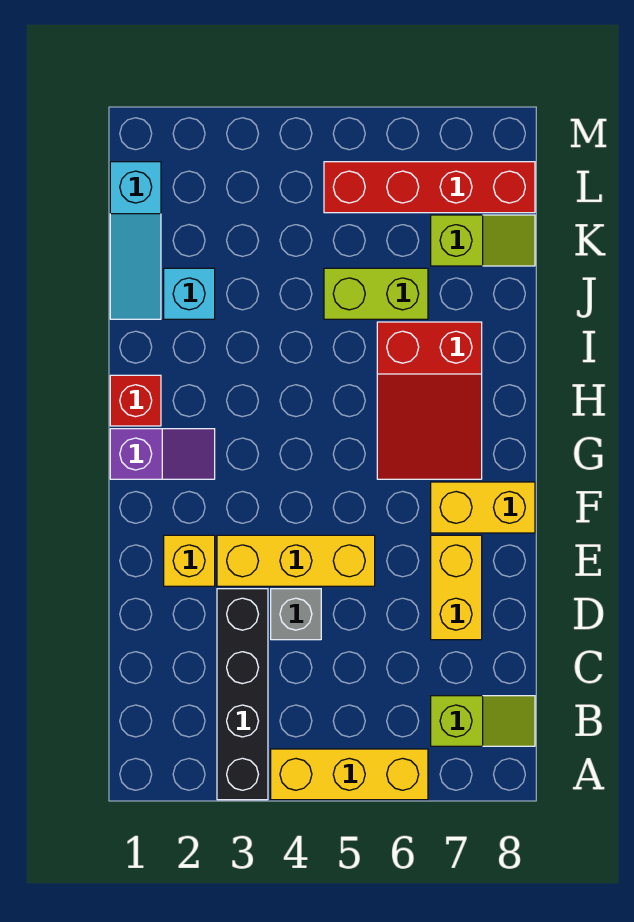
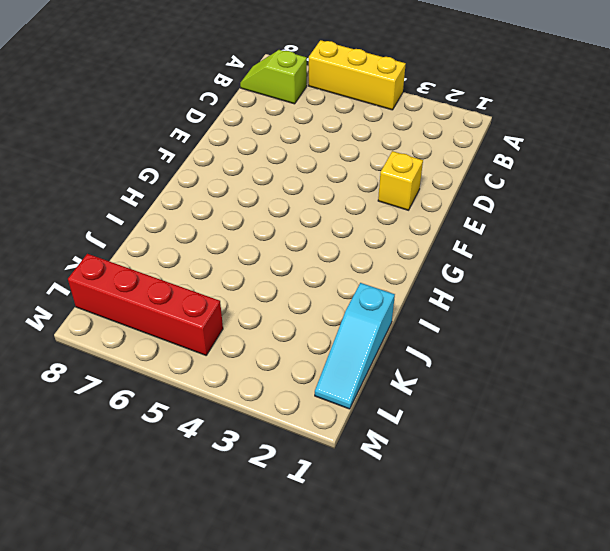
cyan slope J1:L1 level 1 top J -> cyan slope J1:L1 level 1 top L
none -> black brick A3:D3 level 1
none -> grey brick D4 level 1
none -> yellow brick D7:E7 level 1

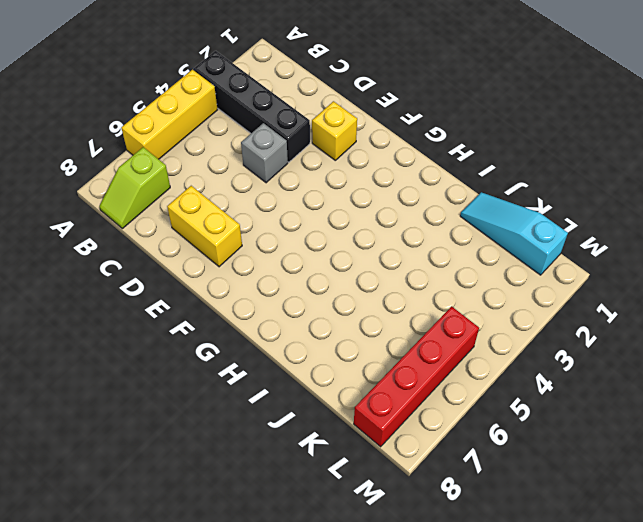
none -> yellow brick E3:E5 level 1
none -> yellow brick F7:F8 level 1
none -> purple slope G1:G2 level 1 top 1

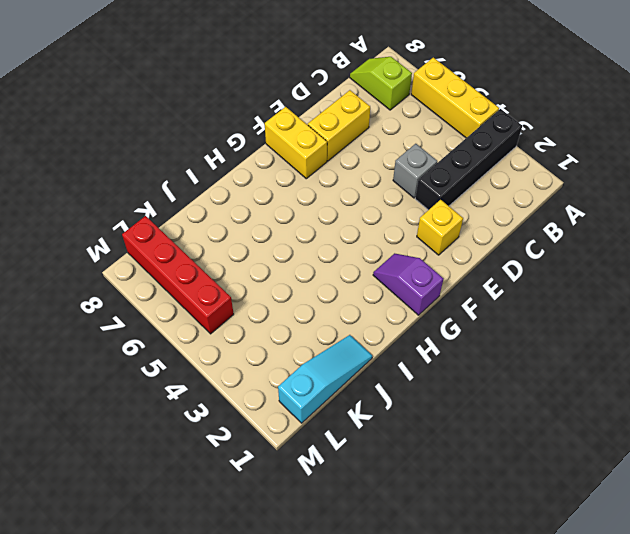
none -> yellow brick E3:E5 level 1
none -> red slope G6:I7 level 1 top I
none -> red brick H1 level 1

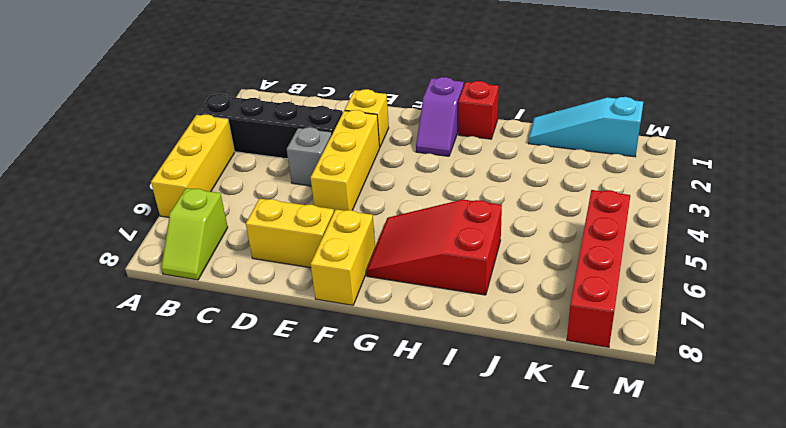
none -> cyan brick J2 level 1
none -> lime brick J5:J6 level 1
none -> lime slope K7:K8 level 1 top 7

